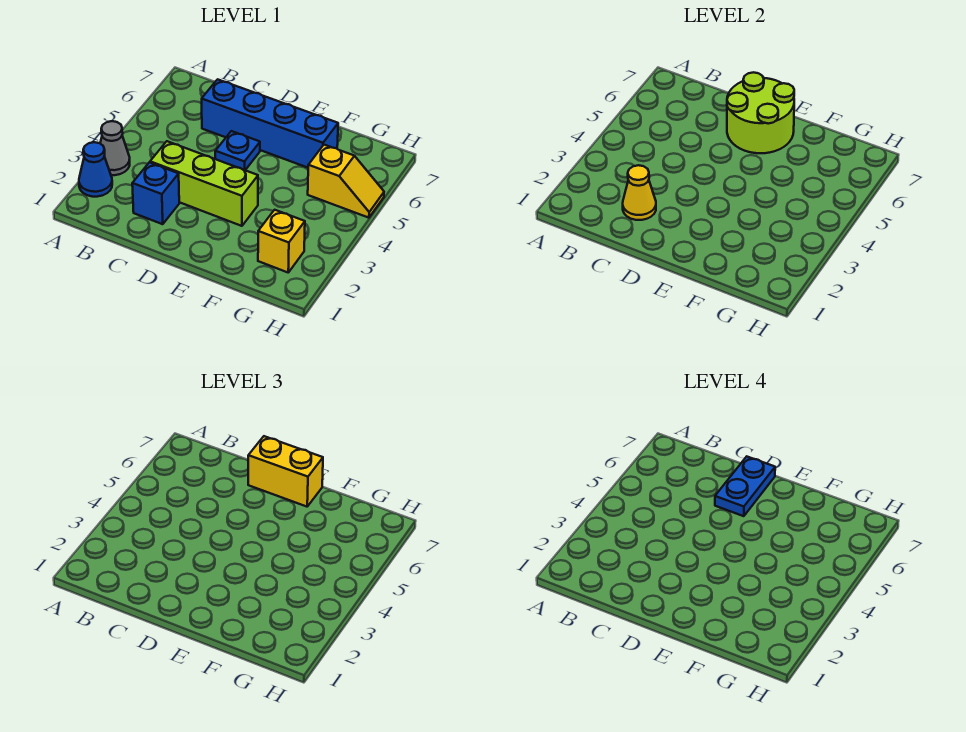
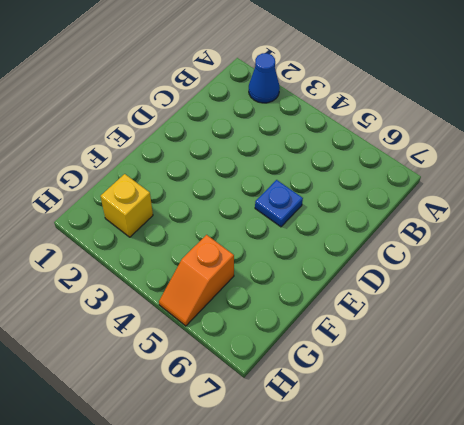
orange slope G5:H5 level 1 top G -> yellow slope G5:H5 level 1 top G
none -> grey cone A3 level 1
none -> blue brick C2 level 1
none -> lime brick C3:E3 level 1

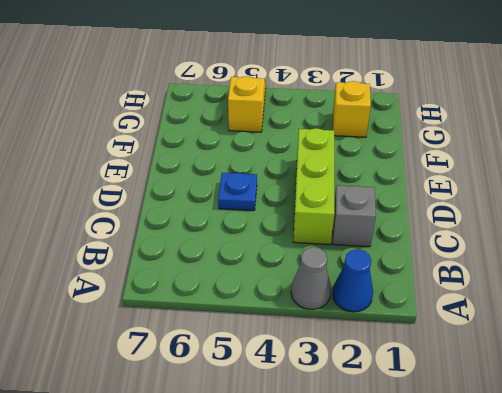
grey brick C2 level 1 -> blue brick C2 level 1
none -> blue brick C6:F6 level 1
none -> yellow cone C2 level 2
none -> lime round brick D6:E7 level 2

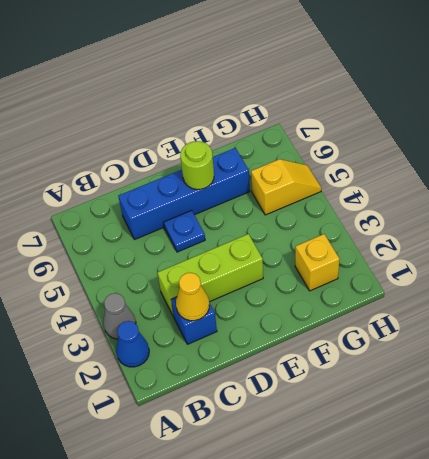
lime round brick E6 level 2 -> lime round brick D6:E7 level 2
none -> yellow brick D7:E7 level 3
none -> blue plate D6:D7 level 4

